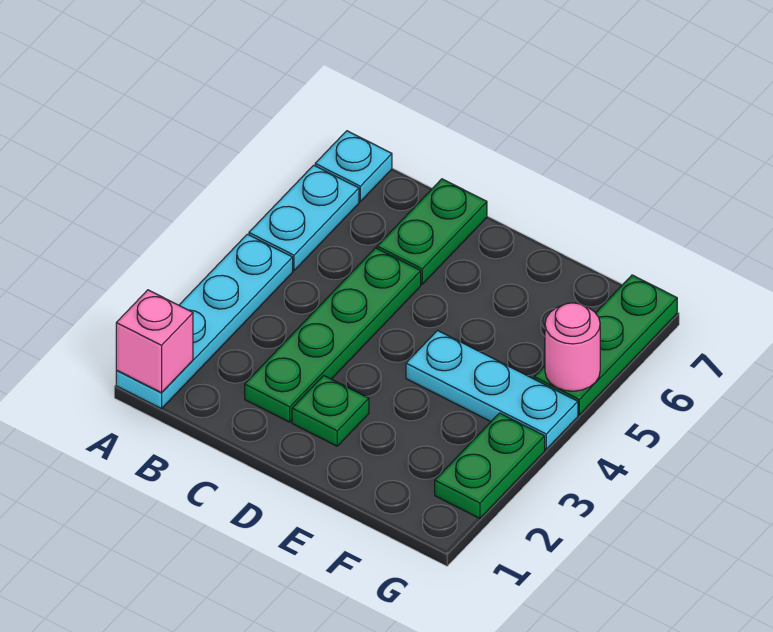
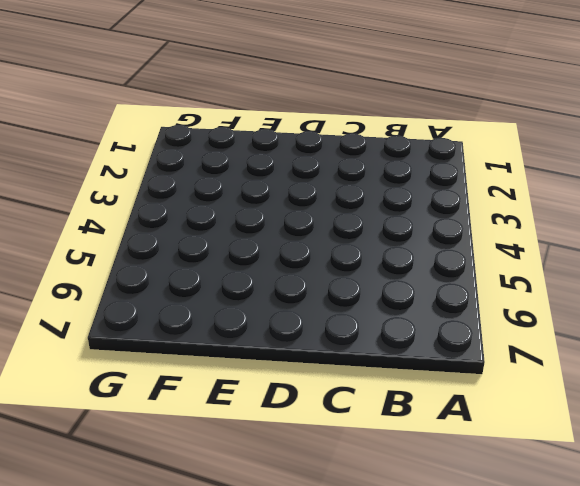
none -> cyan plate A1:A4 level 1
none -> cyan plate A5:A6 level 1

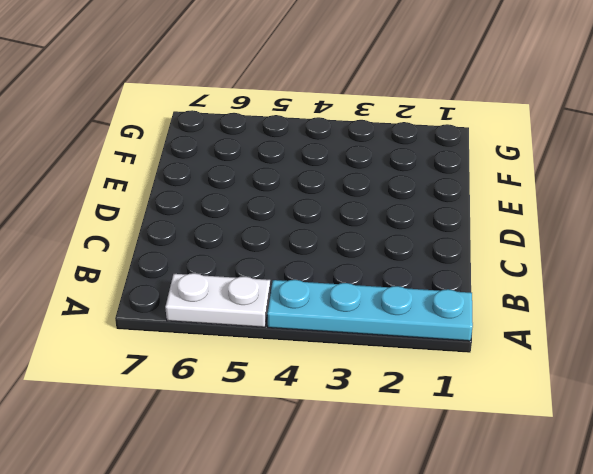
white plate A5:A6 level 1 -> cyan plate A5:A6 level 1
none -> cyan plate A7 level 1
none -> green plate C2:C5 level 1

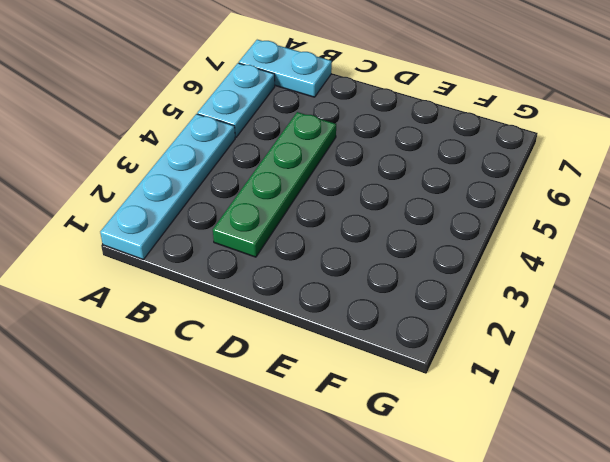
cyan plate A7:B7 level 1 -> cyan plate A7 level 1
none -> green plate C6:C7 level 1
none -> green plate D2 level 1

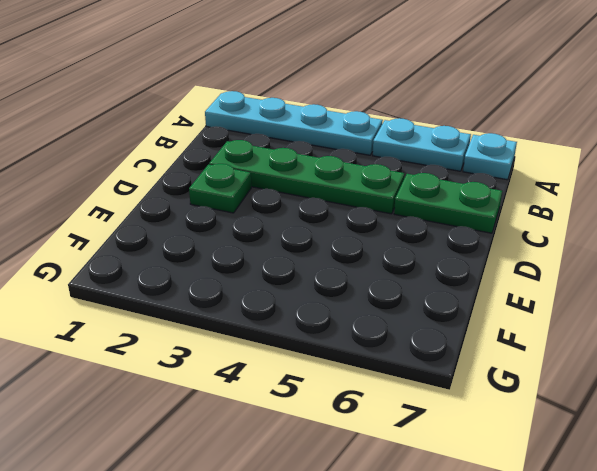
none -> cyan plate E4:G4 level 1
none -> green plate G2:G3 level 1

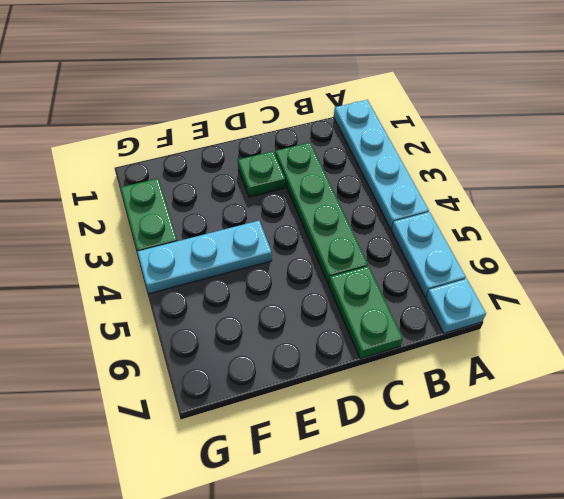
none -> green plate G5:G7 level 1
none -> pink brick A1 level 2

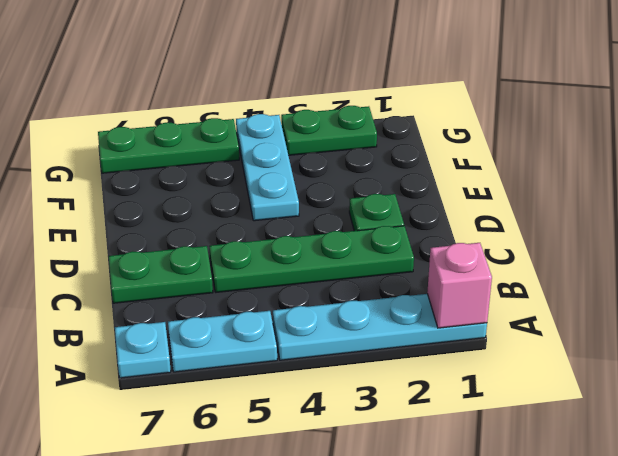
none -> pink round brick G5 level 2

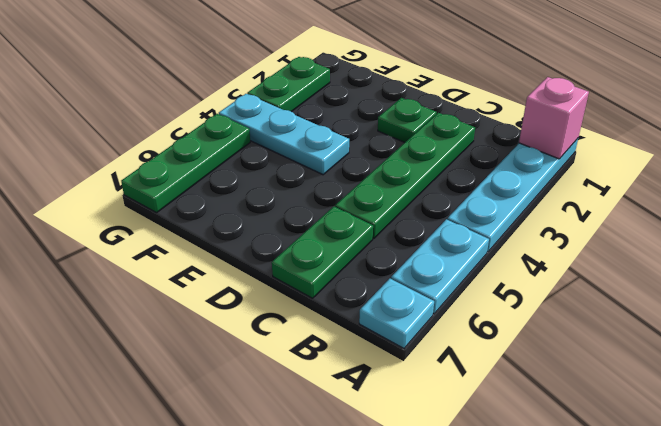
none -> pink round brick G5 level 2

